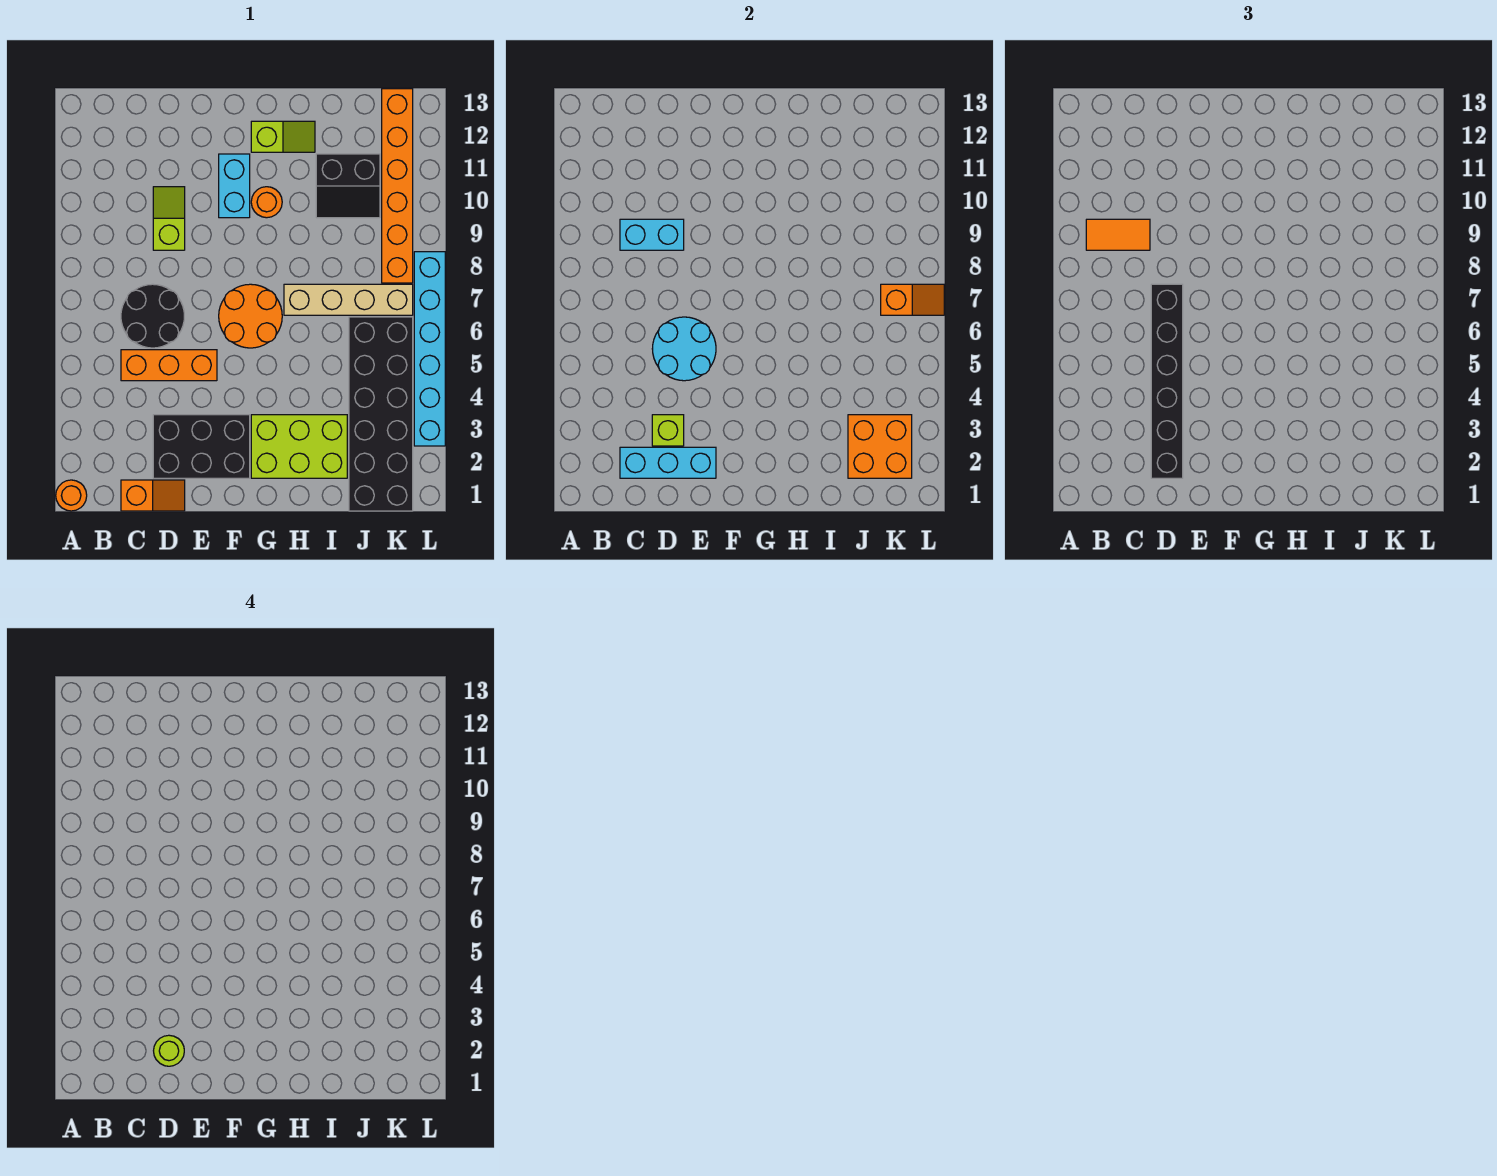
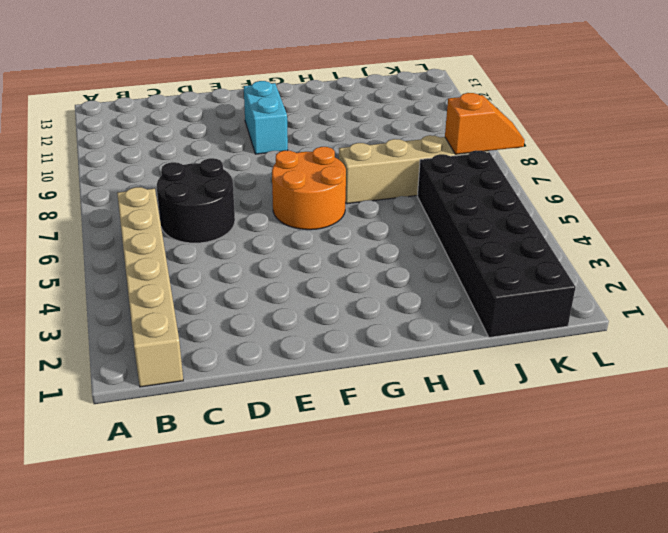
tan brick B1:B6 level 1 -> none
none -> orange round brick A1 level 1
none -> orange slope C1:D1 level 1 top C
none -> orange brick C5:E5 level 1

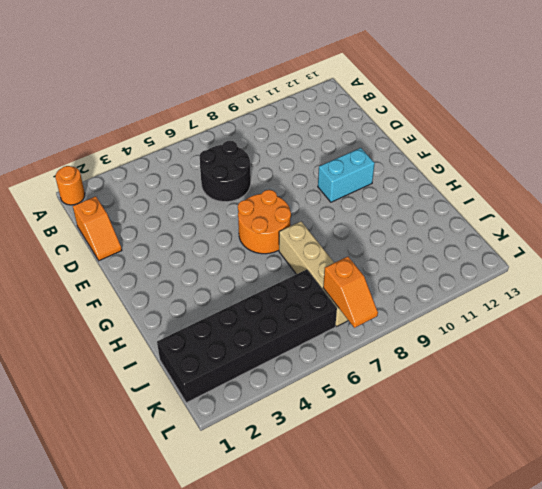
none -> orange brick C5:E5 level 1
none -> black brick D2:F3 level 1
none -> lime slope D9:D10 level 1 top 9

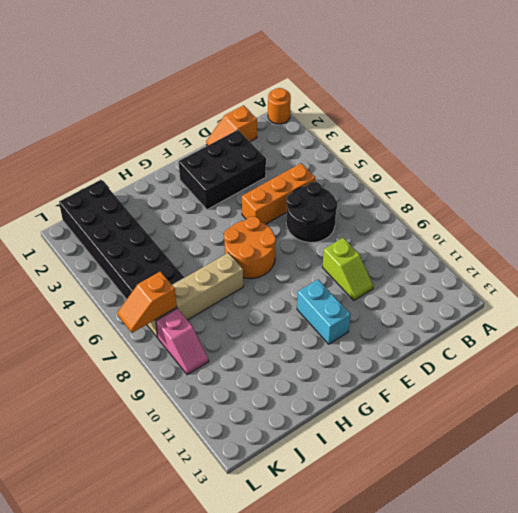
pink slope K8:K9 level 1 top 8 -> orange brick K8:K13 level 1
none -> lime brick G2:I3 level 1
none -> orange round brick G10 level 1
none -> lime slope G12:H12 level 1 top G

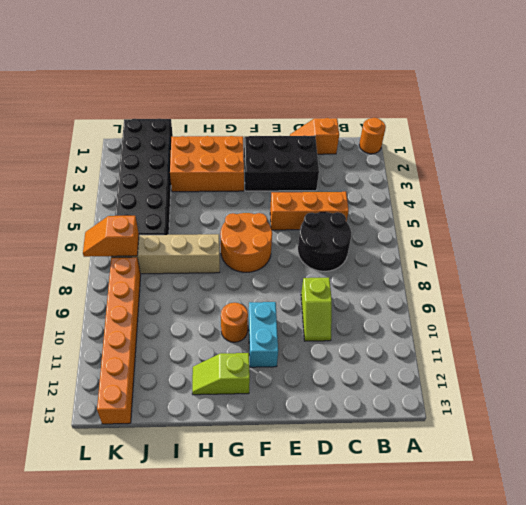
orange brick G2:I3 level 1 -> lime brick G2:I3 level 1
none -> black slope I10:J11 level 1 top 11
none -> cyan brick L3:L8 level 1
none -> cyan brick C2:E2 level 2

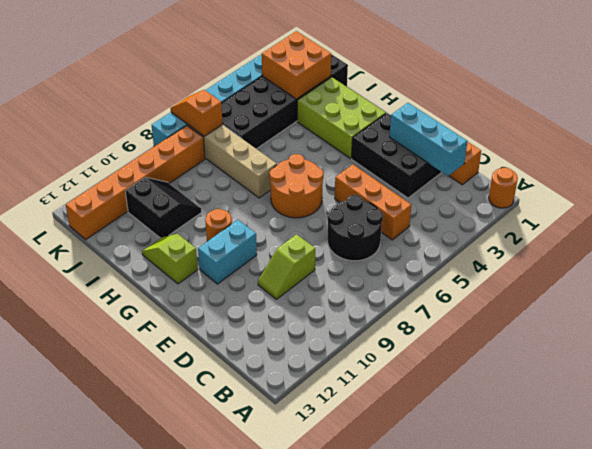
none -> cyan brick C9:D9 level 2
none -> lime brick D3 level 2
none -> cyan round brick D5:E6 level 2

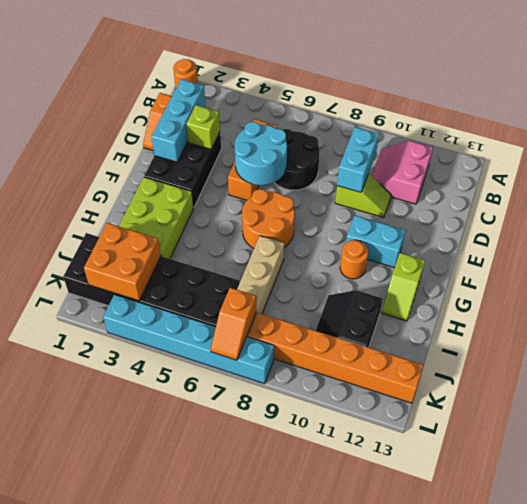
pink slope B10:C11 level 1 top 11 -> none
none -> orange tile B9:C9 level 3
none -> black brick D2:D7 level 3
none -> lime round brick D2 level 4

